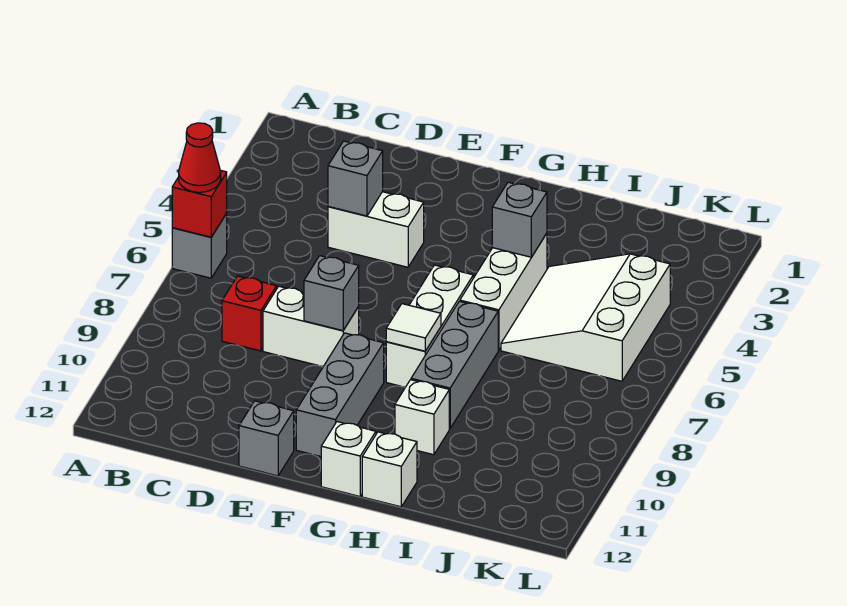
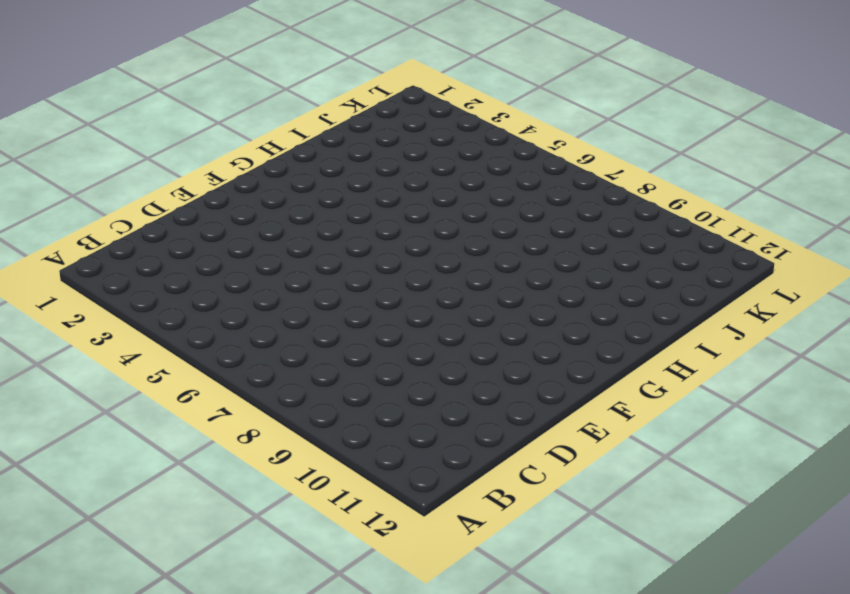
none -> grey brick A6 level 1
none -> red brick C8 level 1
none -> white brick D4:E4 level 1

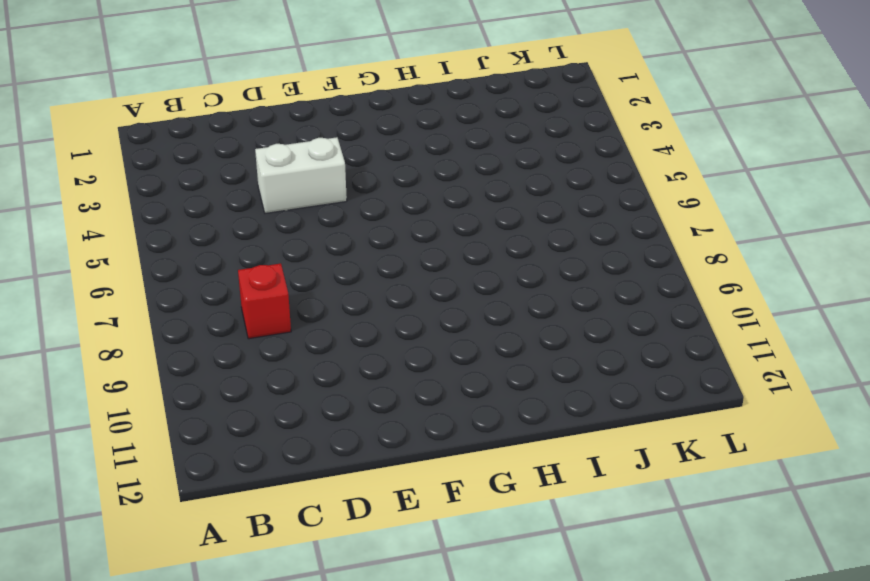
none -> grey brick A6 level 1
none -> white brick D8:E8 level 1
none -> grey brick E12 level 1

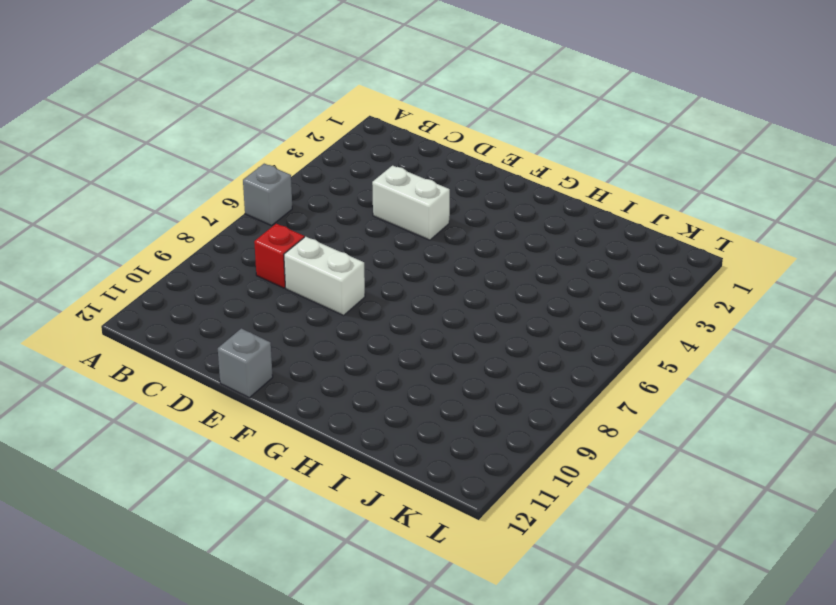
none -> grey brick F9:F11 level 1
none -> white brick G6:G8 level 1
none -> white brick G12 level 1

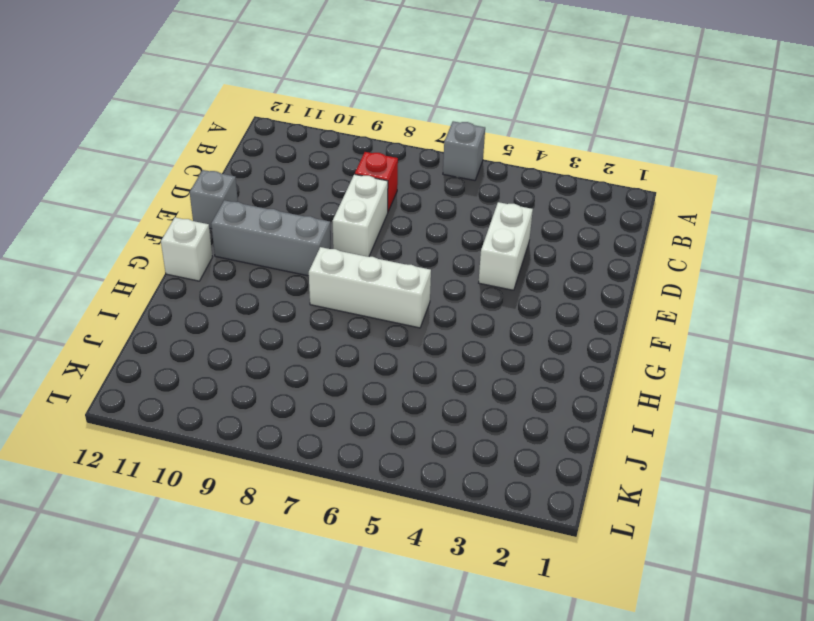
none -> white brick H4:H6 level 1
none -> grey brick H7:H9 level 1
none -> white brick H10 level 1

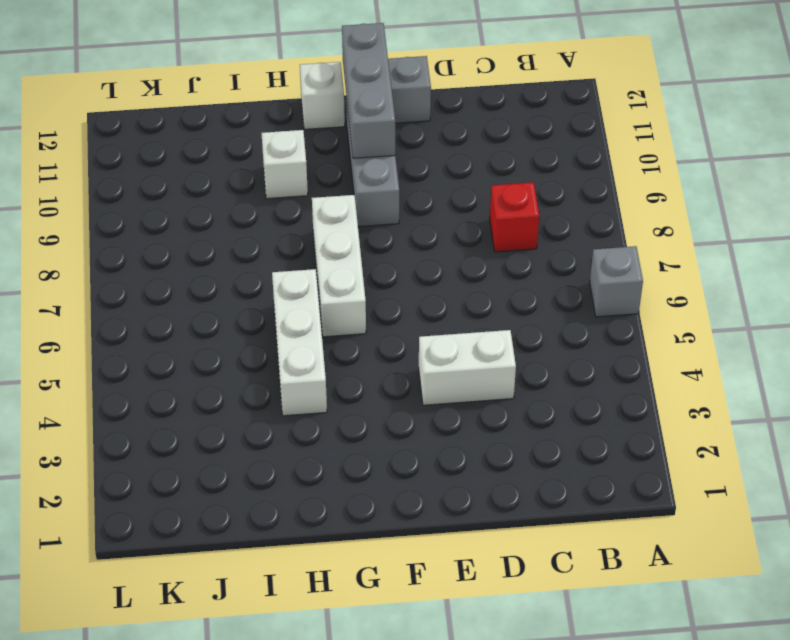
grey brick F10:F12 level 2 -> grey brick H7:H9 level 1
none -> white brick D8:E8 level 1
none -> white brick H12 level 1
none -> white slope I4:K6 level 1 top K

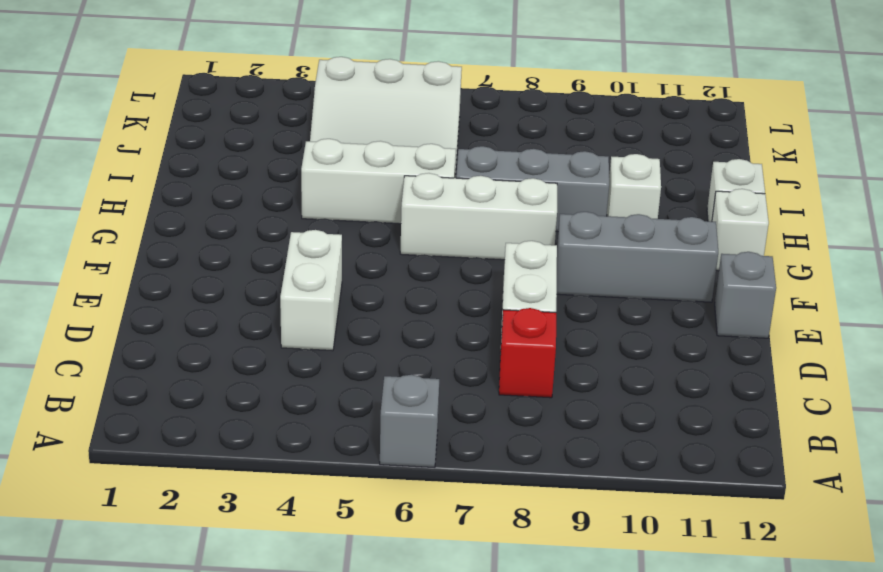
none -> red brick A6 level 2
none -> grey brick D4 level 2
none -> grey brick E8 level 2

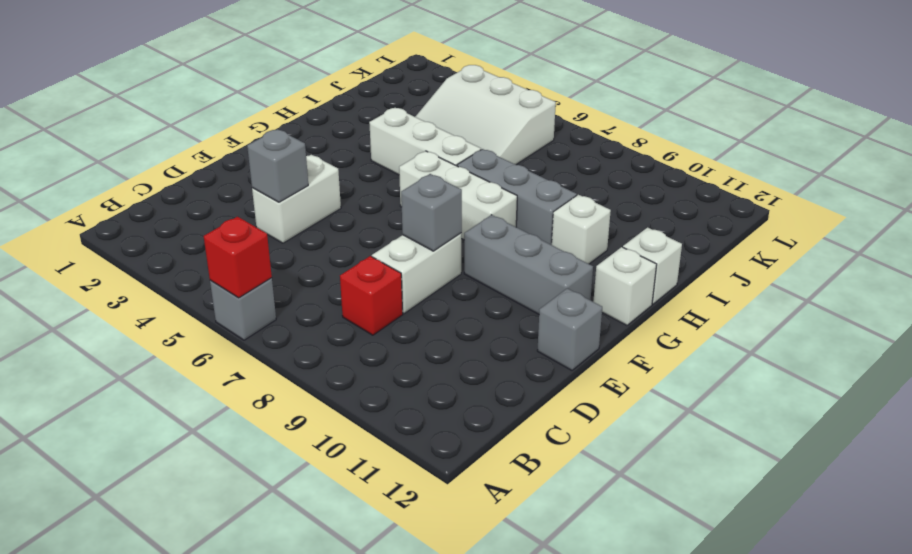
none -> white tile G8 level 2
none -> grey brick H4 level 2
none -> red cone A6 level 3

